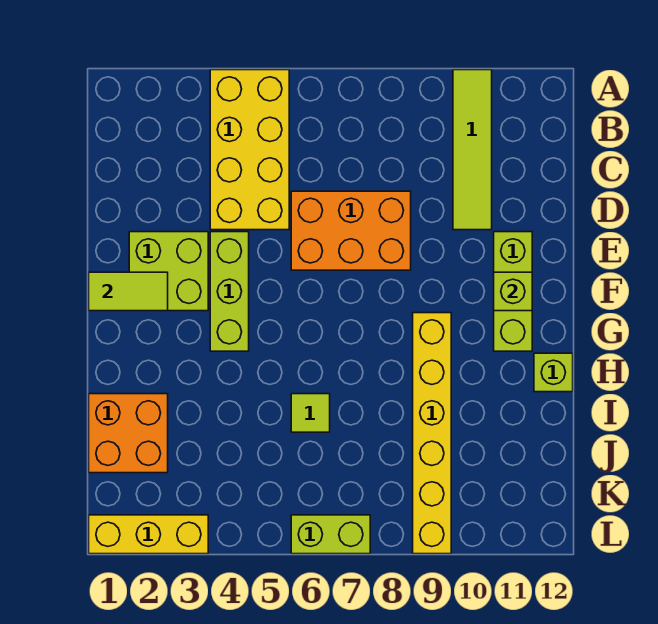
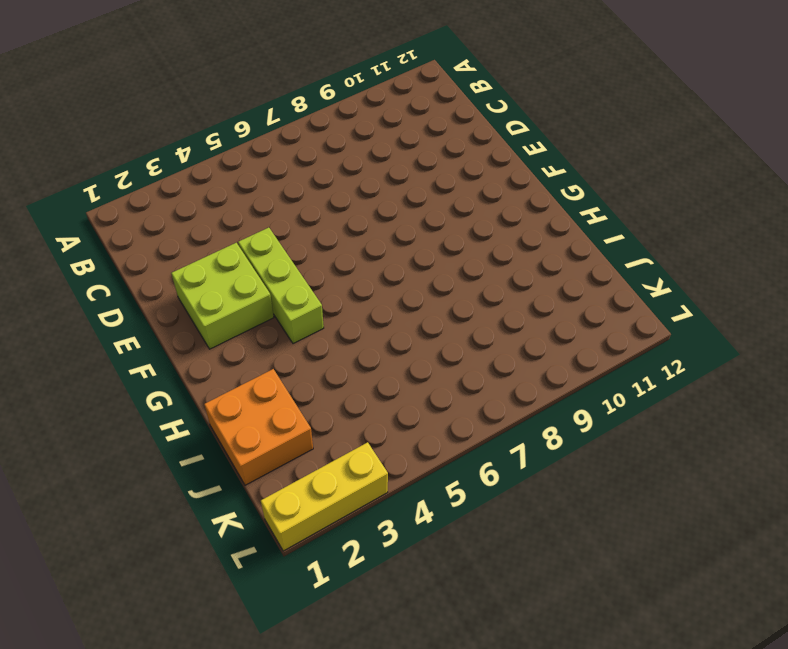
none -> yellow brick A4:D5 level 1
none -> lime tile A10:D10 level 1
none -> orange brick D6:E8 level 1

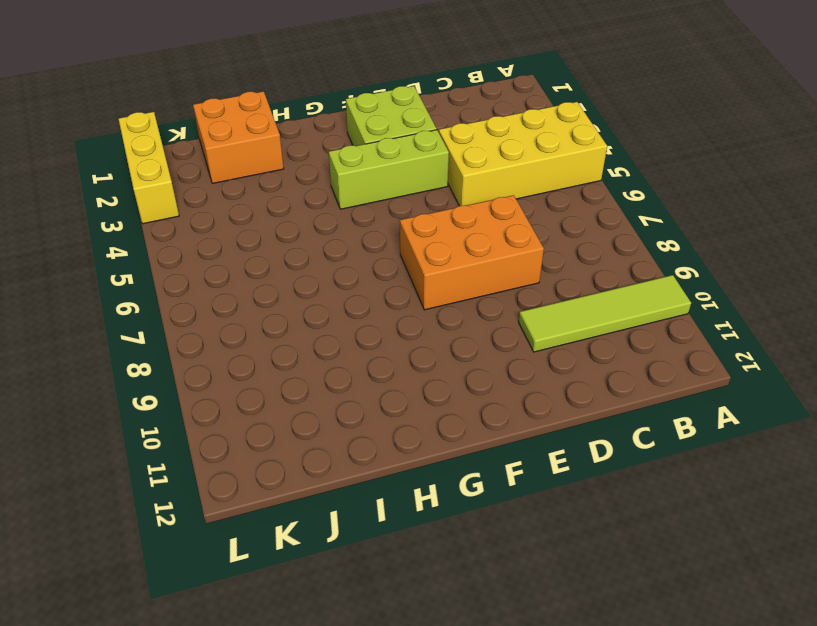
orange brick D7:F8 level 1 -> orange brick D6:E8 level 1
none -> lime brick E11:G11 level 1
none -> yellow brick G9:L9 level 1
none -> lime brick H12 level 1

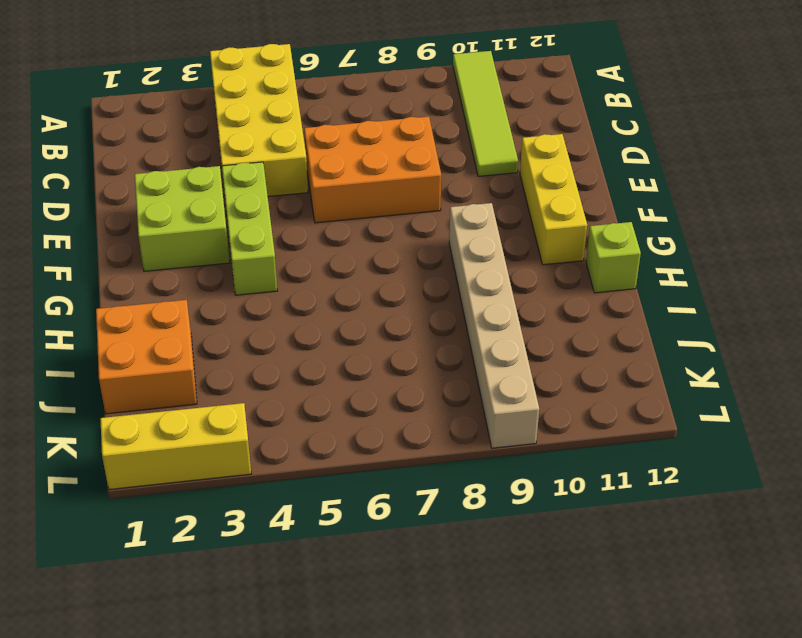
yellow brick E11:G11 level 1 -> lime brick E11:G11 level 1
tan brick G9:L9 level 1 -> yellow brick G9:L9 level 1
none -> lime tile I6 level 1
none -> lime brick L6:L7 level 1
none -> lime tile F1:F2 level 2

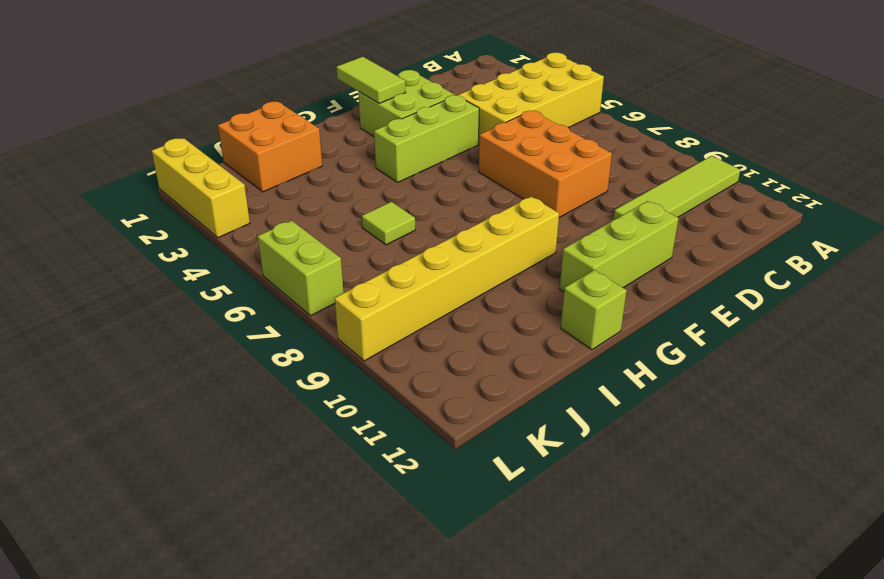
none -> lime brick F11 level 2

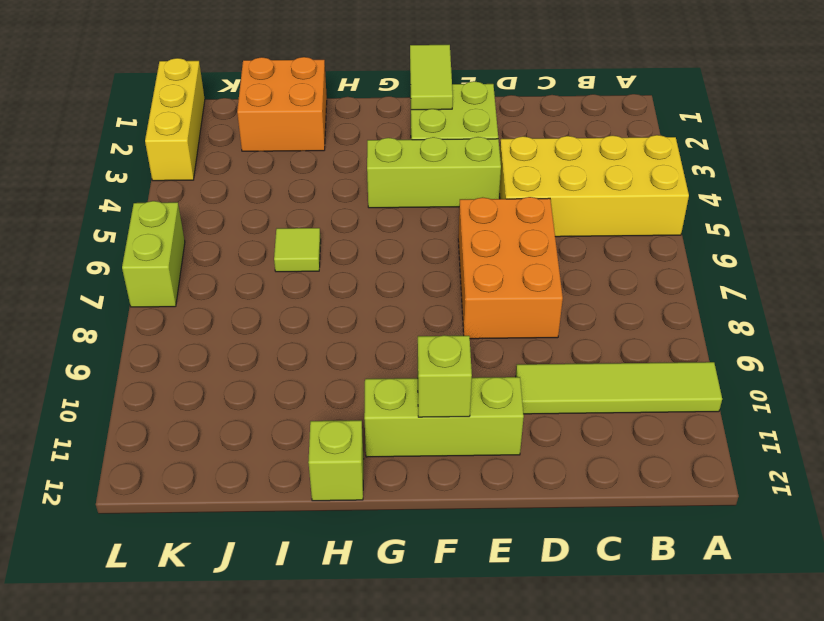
none -> yellow brick G9:L9 level 1

